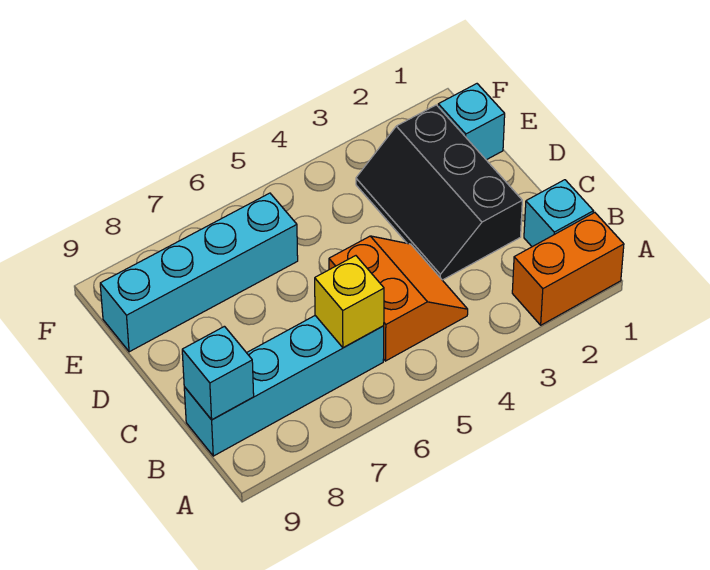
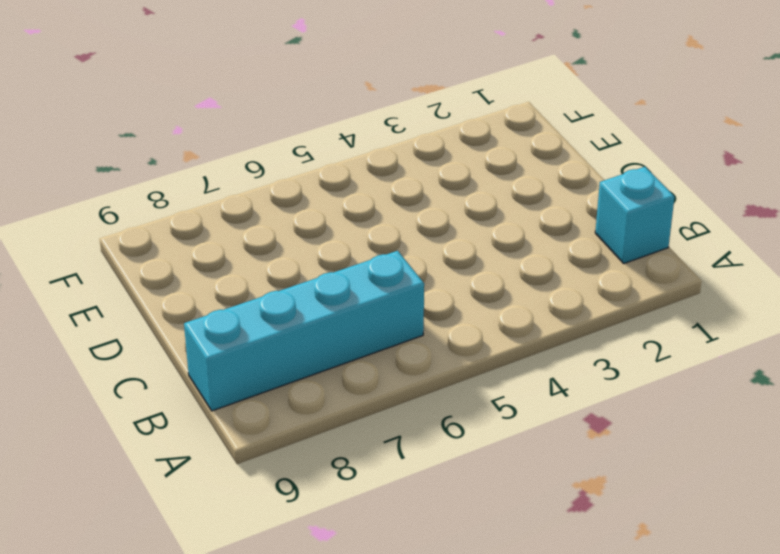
none -> orange brick A1:A2 level 1
none -> orange slope B4:C5 level 1 top 5

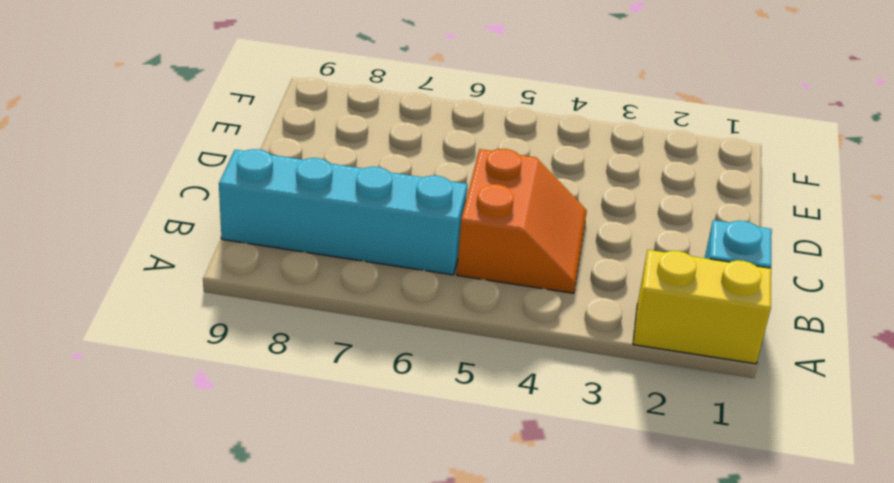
yellow brick A1:A2 level 1 -> orange brick A1:A2 level 1
none -> black slope C2:E3 level 1 top 2
none -> cyan brick E1 level 1

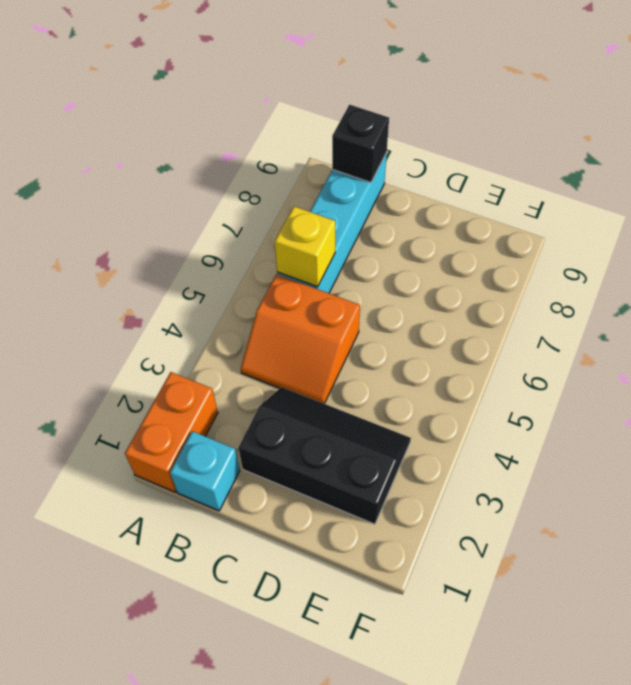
black brick B9 level 2 -> cyan brick B9 level 2
none -> cyan brick E1 level 1
none -> cyan brick E6:E9 level 1

